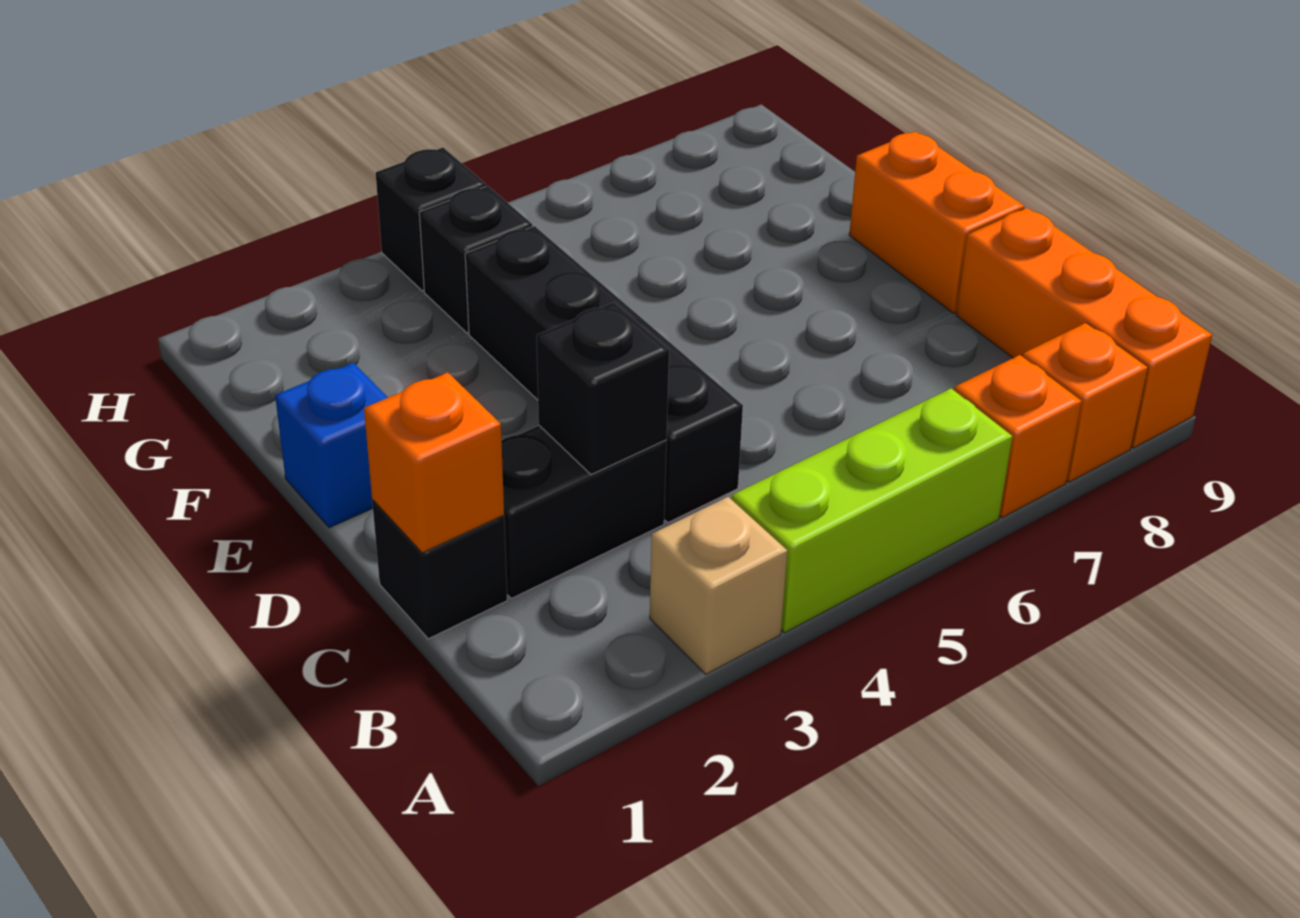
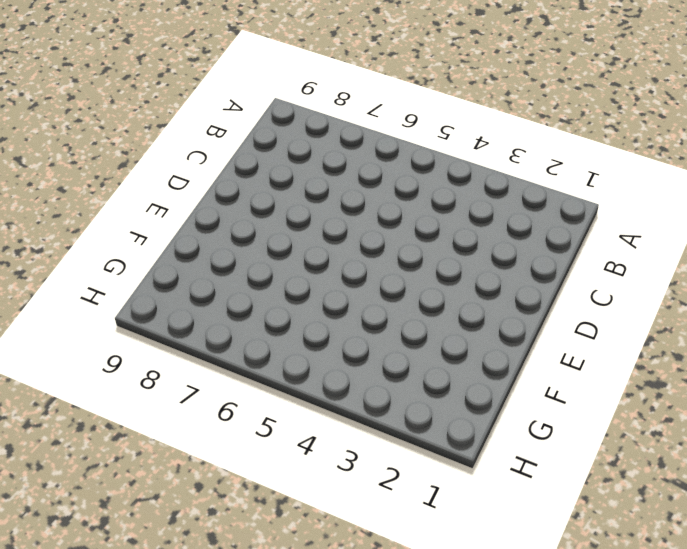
none -> tan brick A3 level 1
none -> lime brick A4:A6 level 1
none -> orange brick A7 level 1

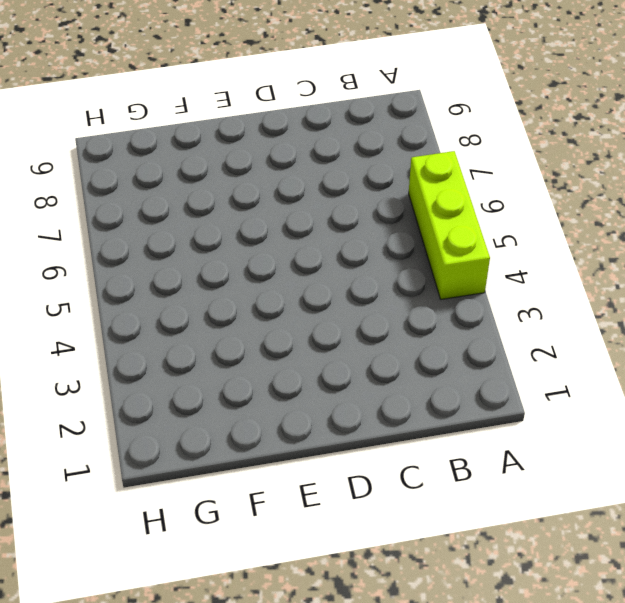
none -> tan brick A3 level 1
none -> orange brick A7 level 1
none -> orange brick A8 level 1

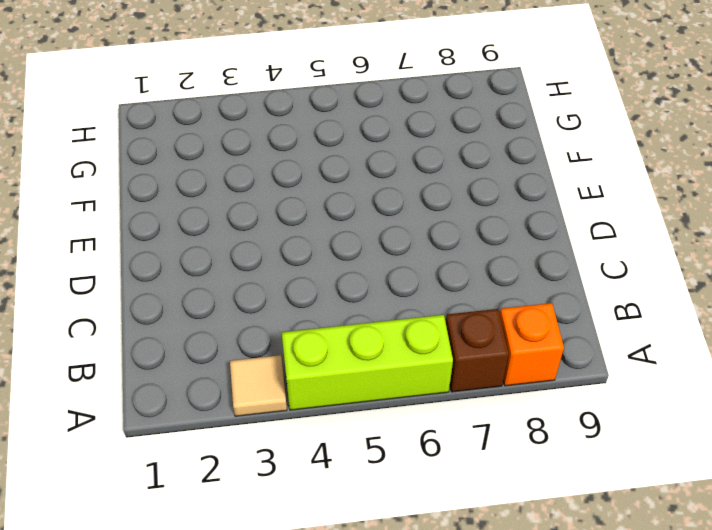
tan tile A3 level 1 -> tan brick A3 level 1
brown brick A7 level 1 -> orange brick A7 level 1
none -> orange brick A9:C9 level 1
none -> black brick C1 level 1
none -> black brick C2:C3 level 1

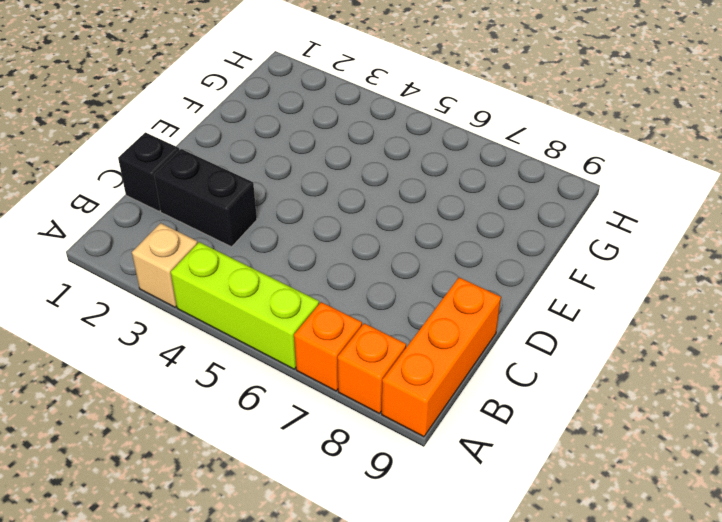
none -> black brick C4:F4 level 1
none -> orange brick D9:E9 level 1
none -> blue brick E1 level 1

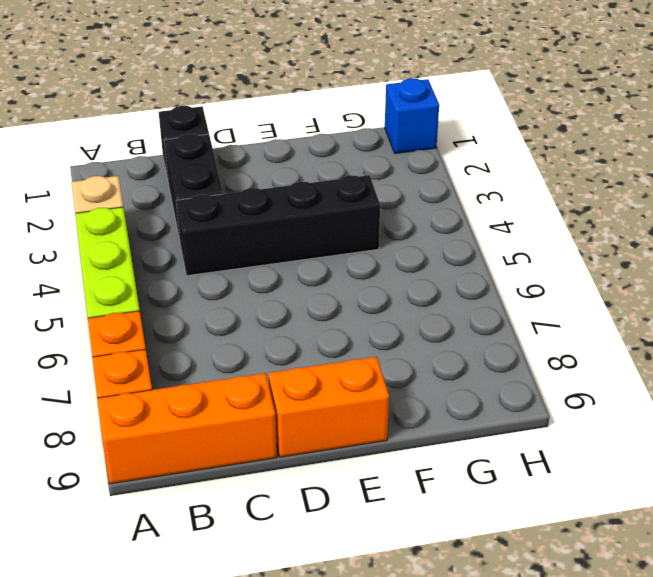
blue brick H1 level 1 -> blue brick E1 level 1
none -> black brick G4 level 1
none -> black brick H4 level 1
none -> orange brick C1 level 2

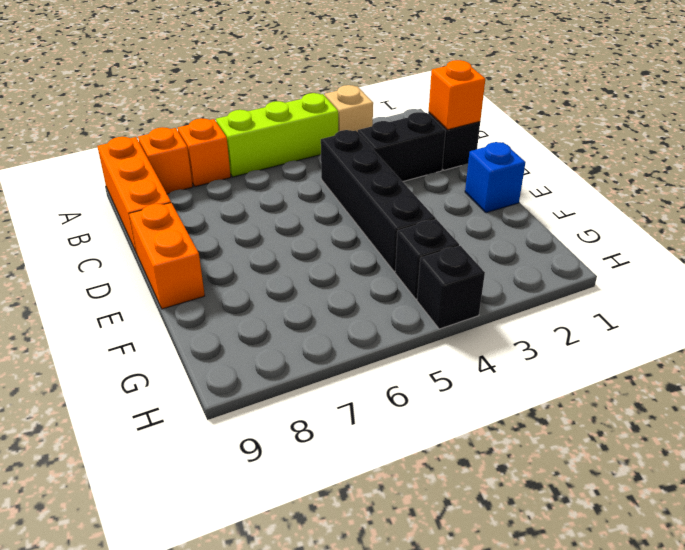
none -> black brick C3 level 2

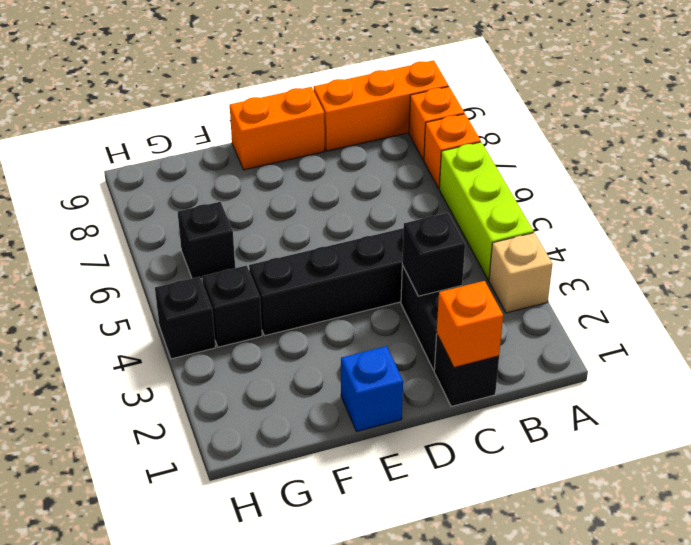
black brick G6 level 1 -> none

